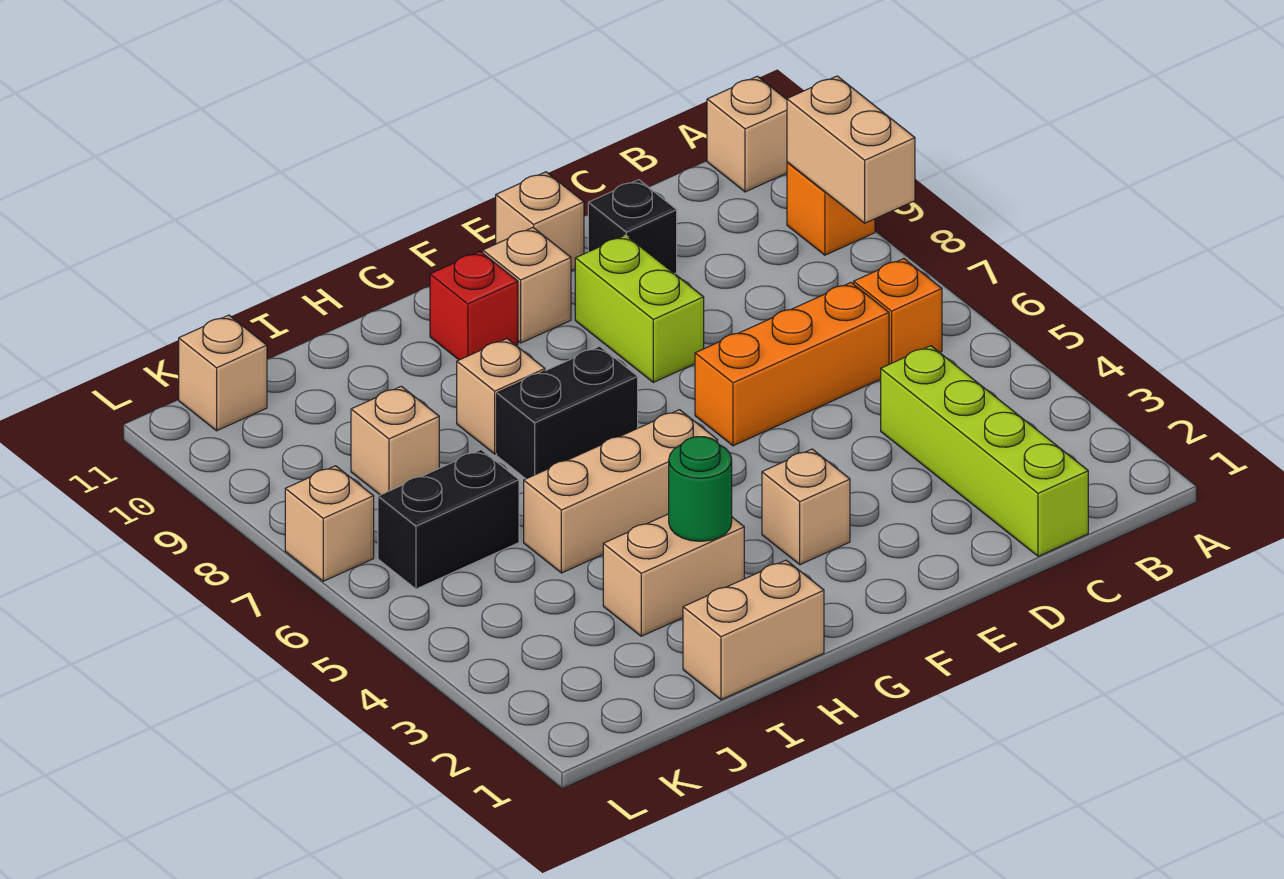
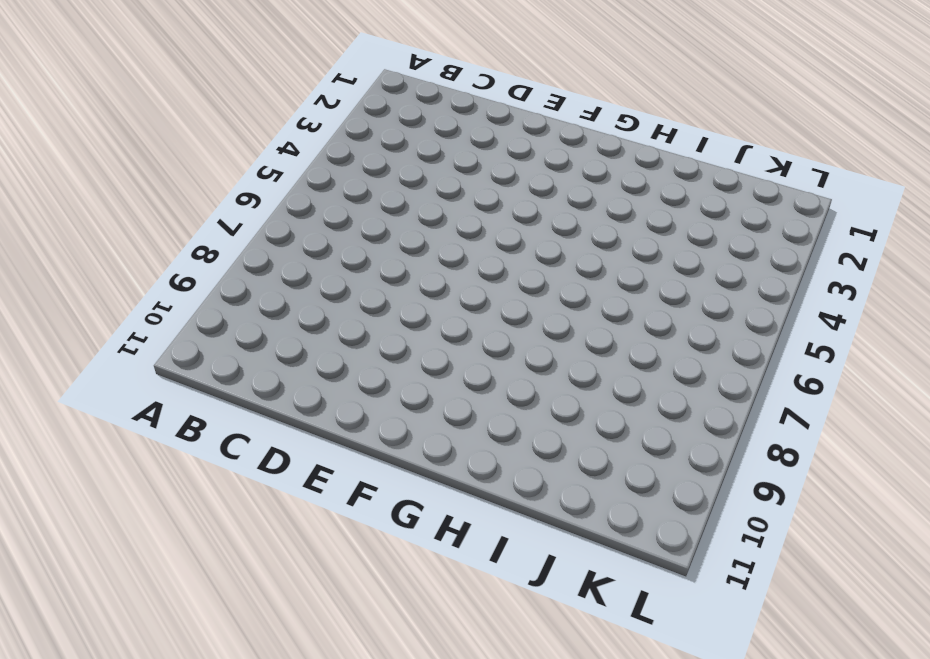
none -> orange brick A9 level 1
none -> tan brick A11 level 1
none -> orange brick B6 level 1

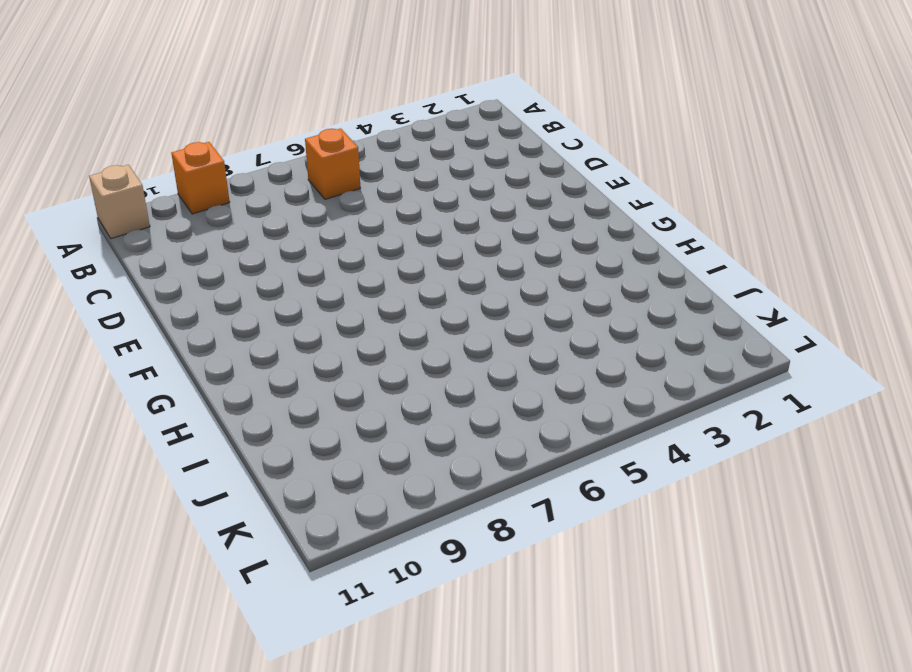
none -> lime brick C1:C4 level 1
none -> orange brick C6:E6 level 1
none -> black brick D10 level 1

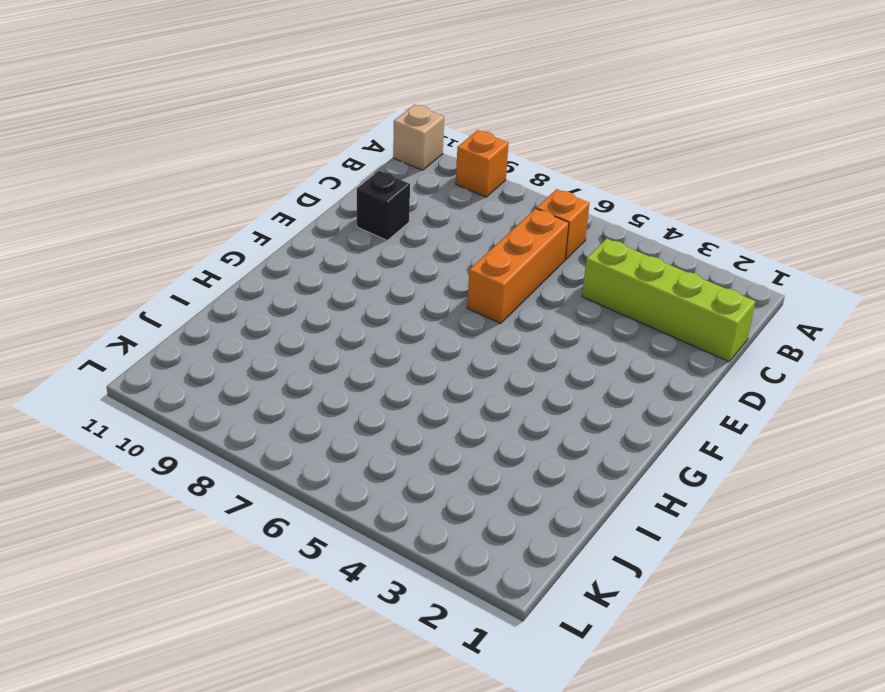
none -> lime brick E8:E9 level 1
none -> tan brick E11 level 1
none -> tan brick F3 level 1

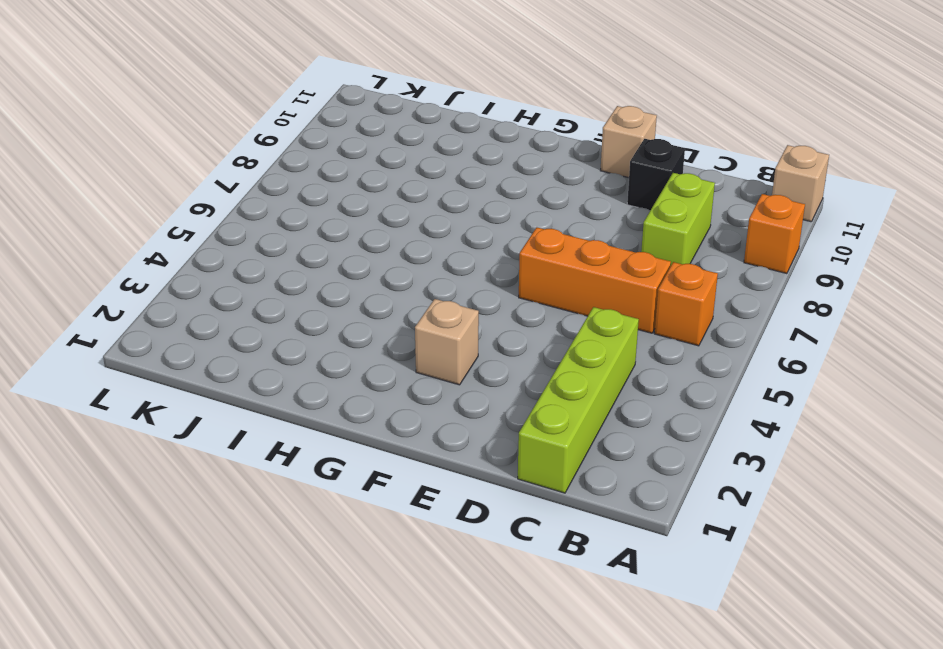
lime brick C8:C9 level 1 -> lime brick E8:E9 level 1
none -> tan brick F10 level 1
none -> tan brick G5:I5 level 1
none -> black brick G7:H7 level 1

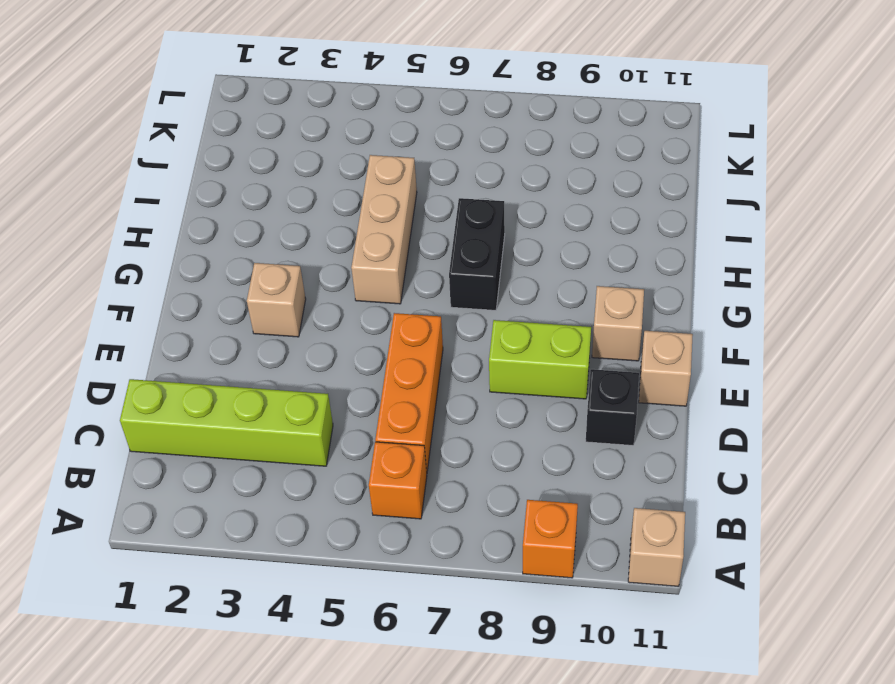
none -> red brick G10 level 1
none -> tan brick H1:I1 level 1
none -> tan brick H3:I3 level 1

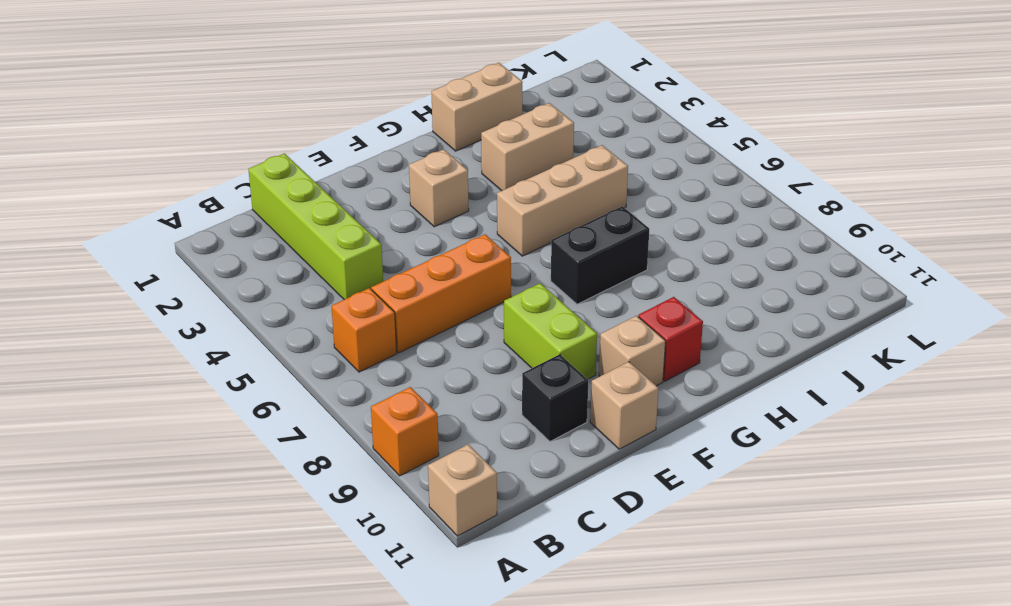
none -> tan brick H8 level 1
none -> black brick J6:K6 level 1
none -> tan brick J8 level 1

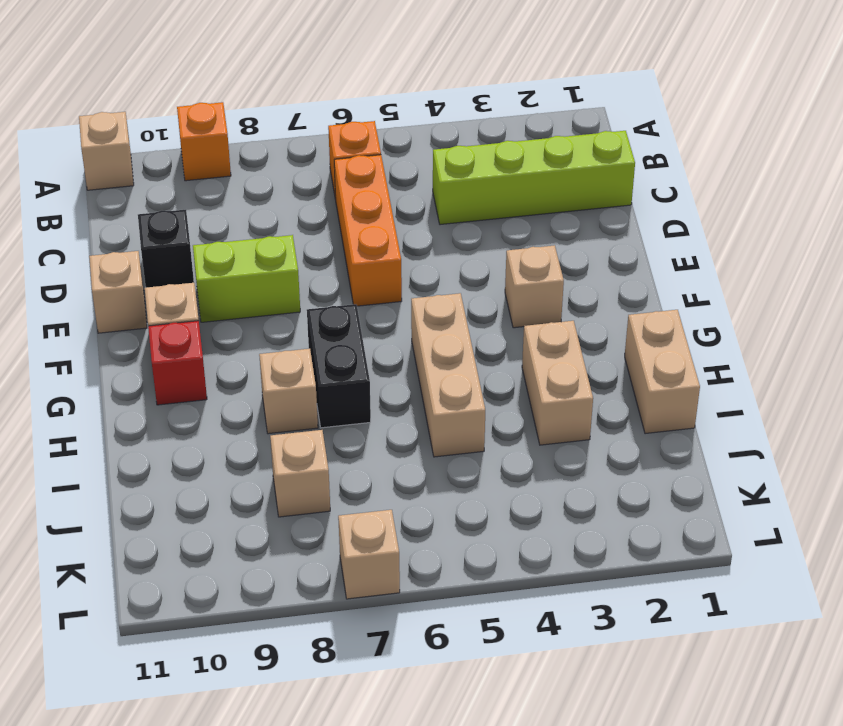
none -> black brick J6:K6 level 1
none -> tan brick K11 level 1
none -> tan brick A8:A9 level 2

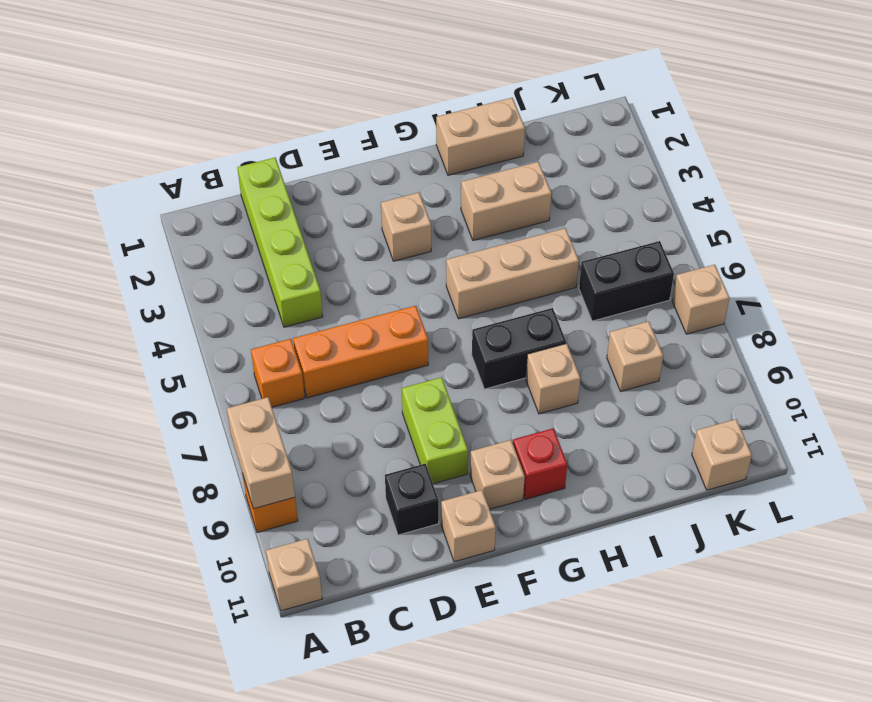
none -> green round brick H3 level 2

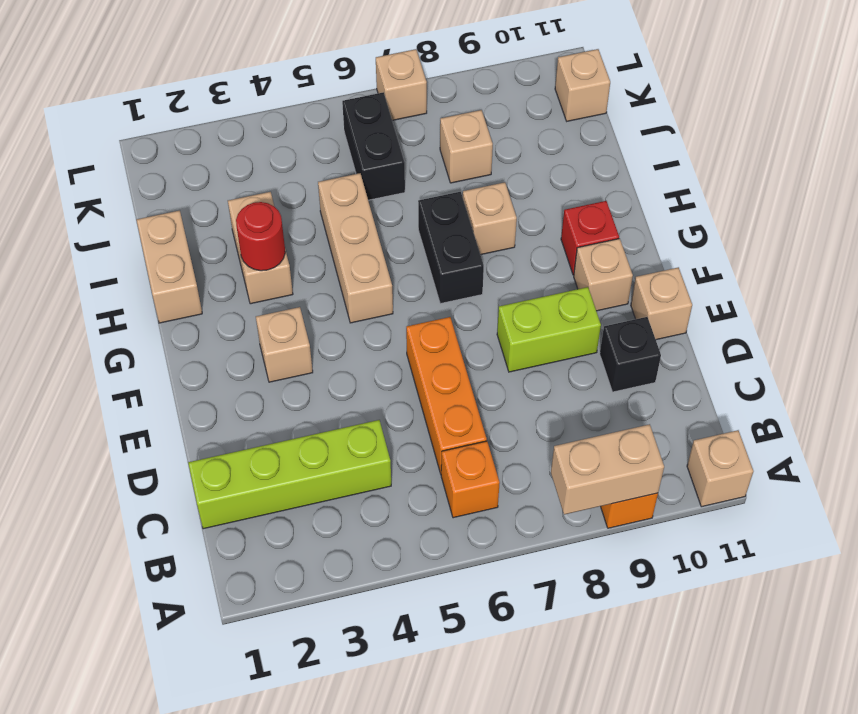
red round brick H3 level 2 -> green round brick H3 level 2

